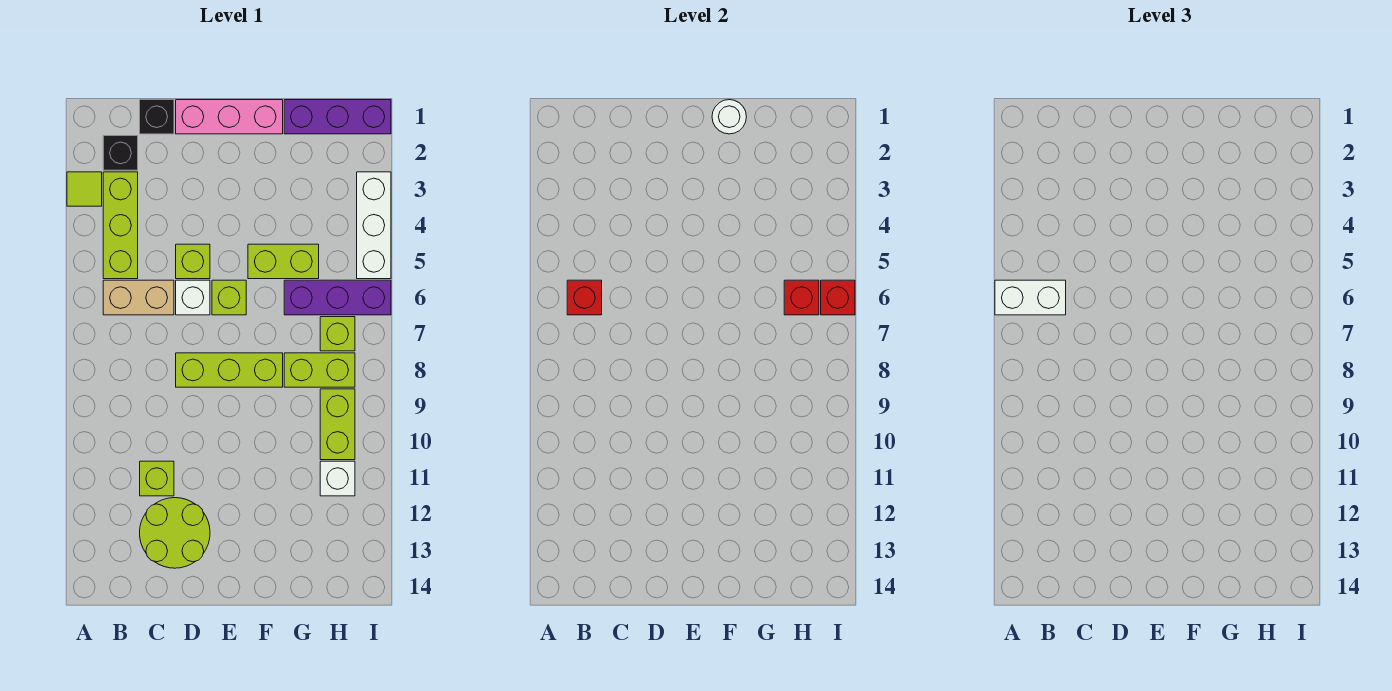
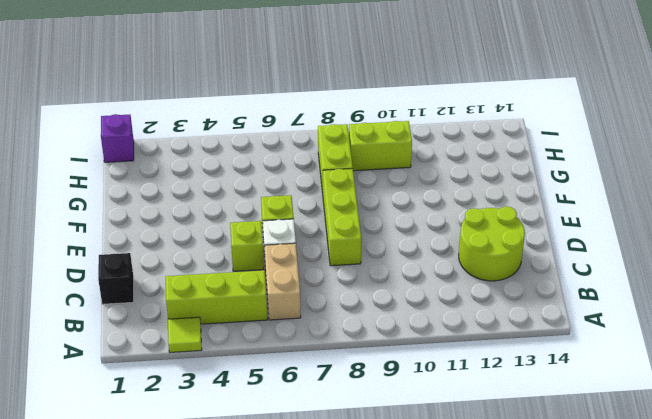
purple brick I1 level 1 -> purple brick G1:I1 level 1
none -> black brick B2 level 1
none -> lime brick C11 level 1
none -> pink brick D1:F1 level 1

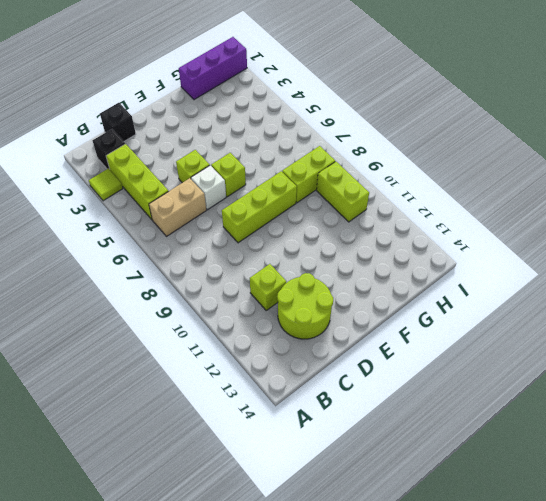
none -> pink brick D1:F1 level 1
none -> lime brick F5:G5 level 1
none -> purple brick G6:I6 level 1

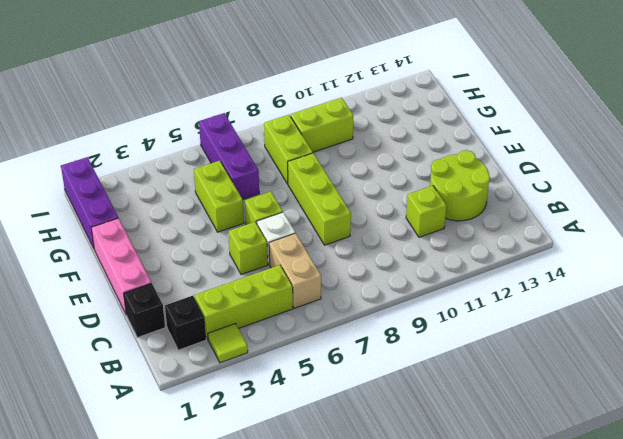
none -> lime brick H7 level 1
none -> white brick H11 level 1
none -> white brick I3:I5 level 1

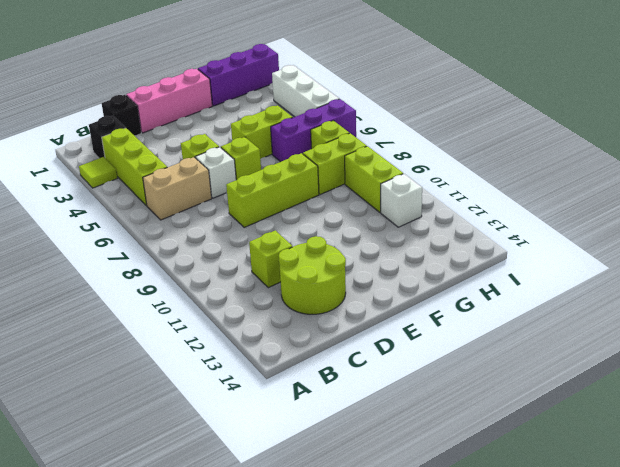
none -> red brick B6 level 2
none -> white round brick F1 level 2
none -> red brick H6 level 2

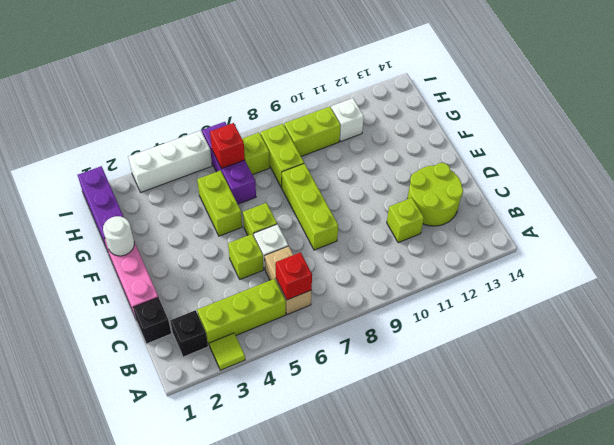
none -> red brick I6 level 2
none -> white brick A6:B6 level 3

